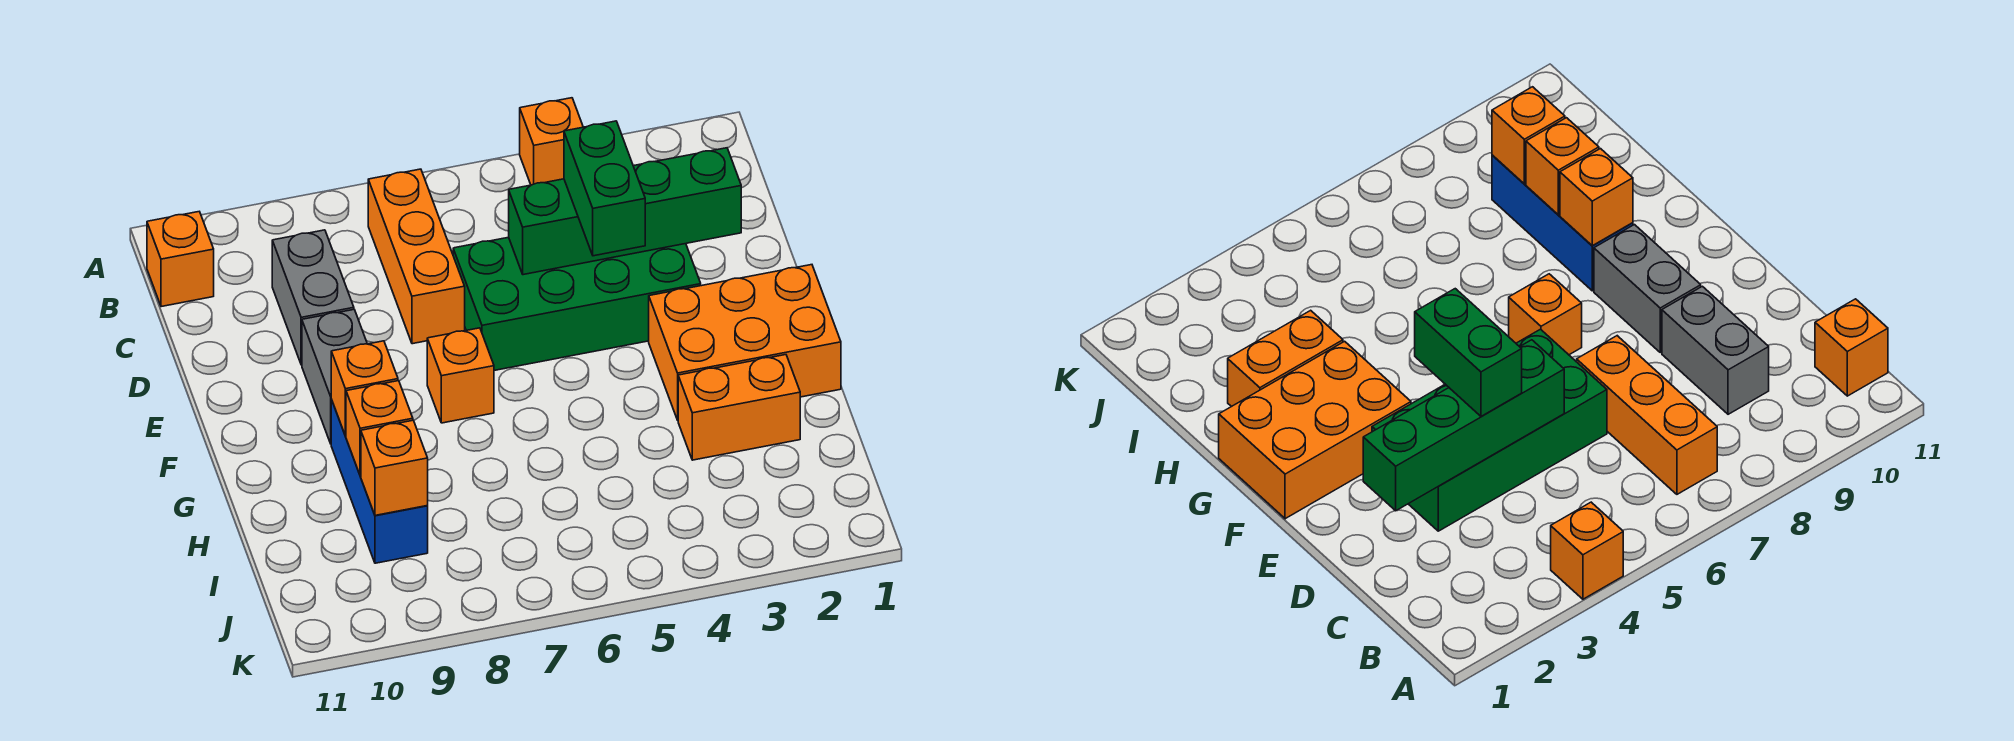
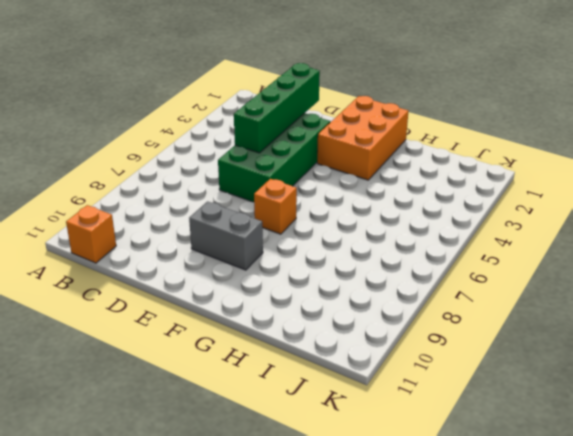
none -> orange brick A4 level 1
none -> orange brick B7:D7 level 1
none -> grey brick C9:D9 level 1

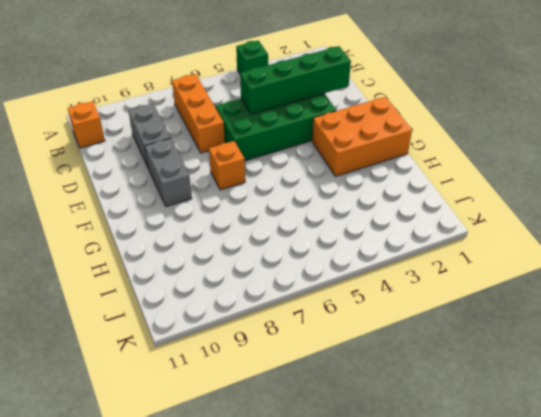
green brick A4 level 1 -> orange brick A4 level 1
none -> blue brick G9:I9 level 1
none -> orange brick H2:H3 level 1
none -> orange brick G9 level 2

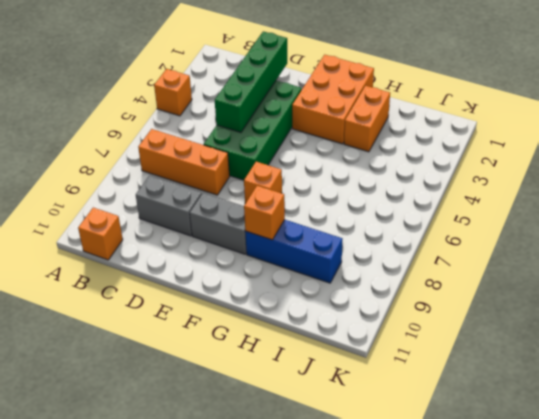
none -> orange brick H9 level 2
none -> orange brick I9 level 2
none -> green brick D4:E4 level 3

